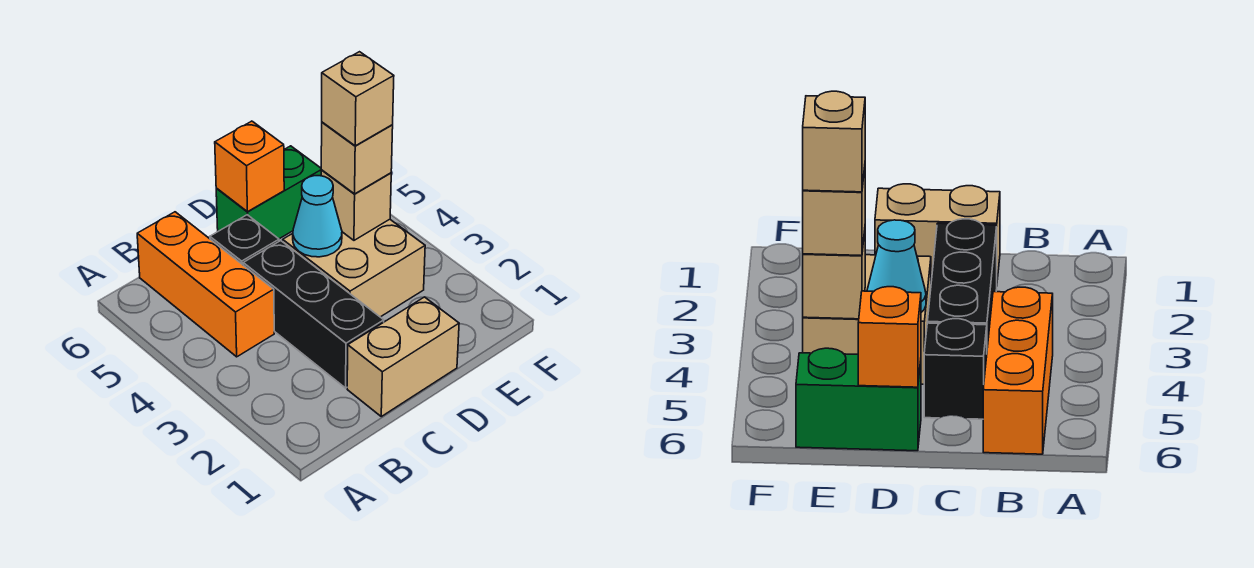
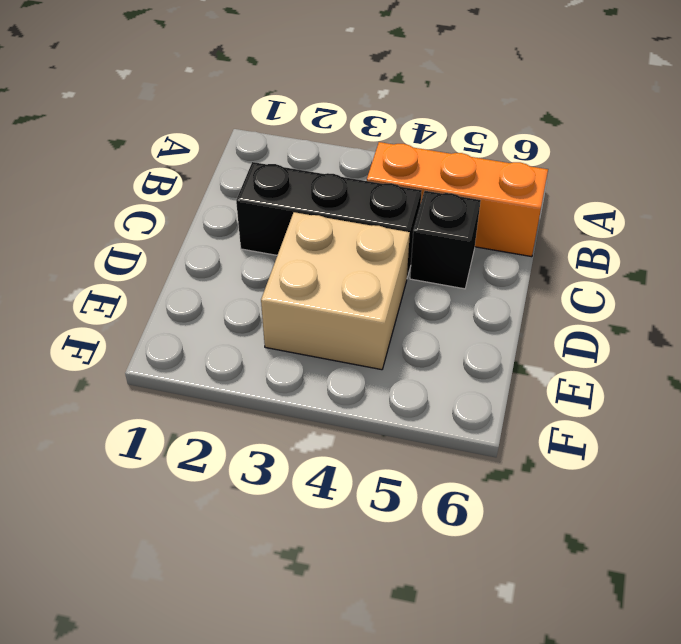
none -> tan brick C1:D1 level 1
none -> green brick D6:E6 level 1

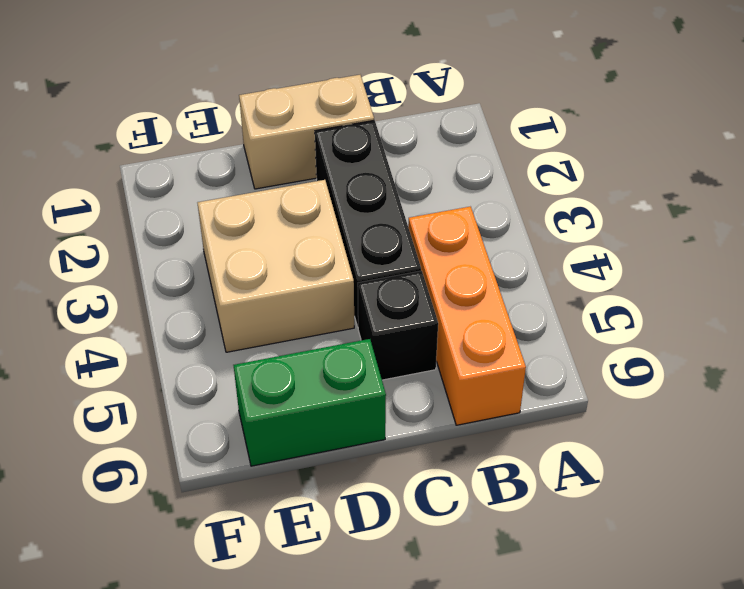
none -> cyan cone D4 level 2
none -> orange brick D6 level 2

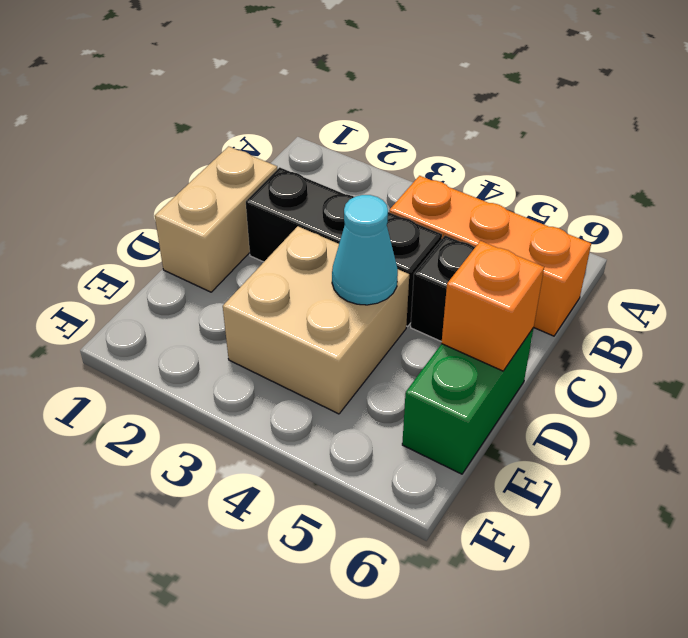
none -> tan brick E4 level 2
none -> tan brick E4 level 3

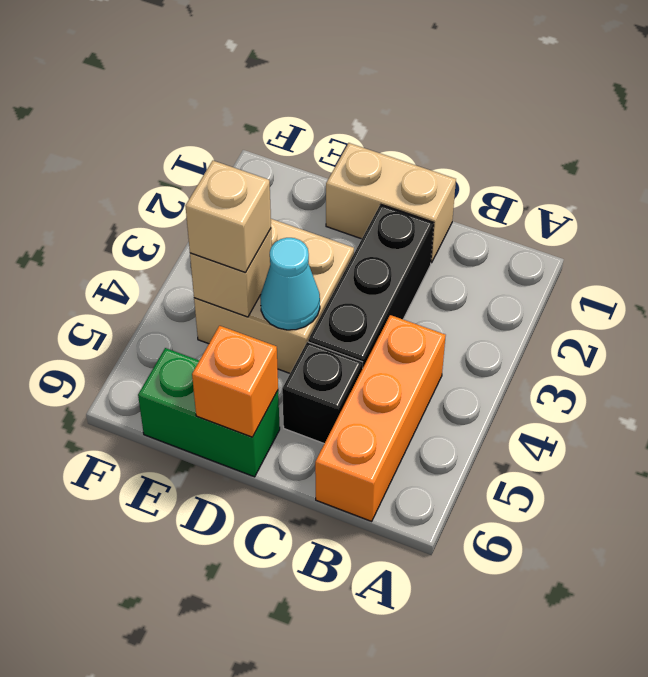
none -> tan brick E4 level 4

